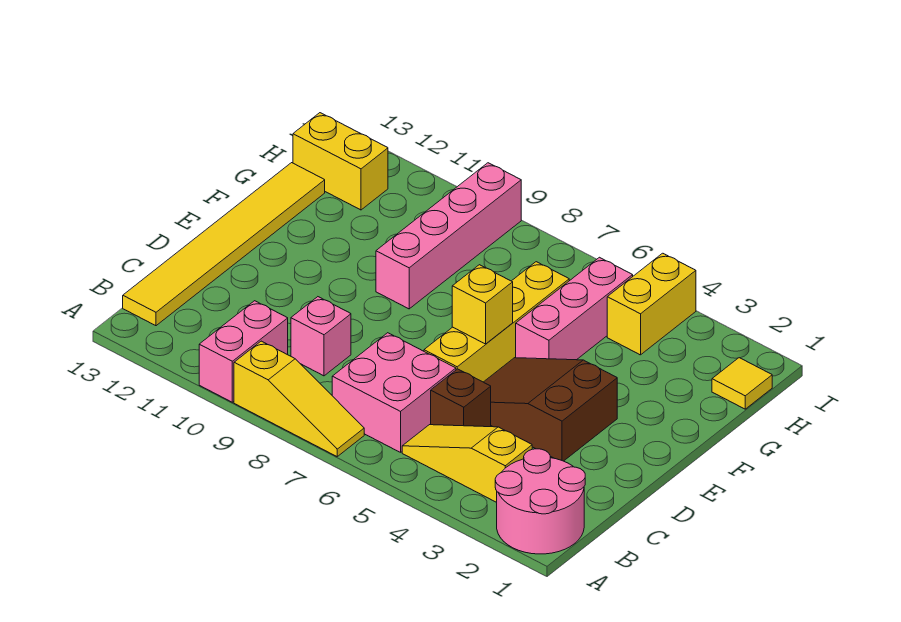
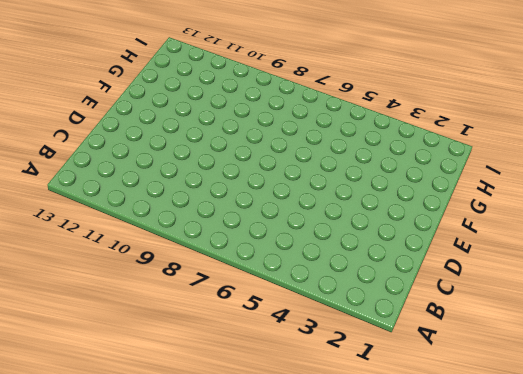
none -> pink round brick A1:B2 level 1
none -> yellow slope A7:A9 level 1 top 9
none -> pink brick A10:B10 level 1

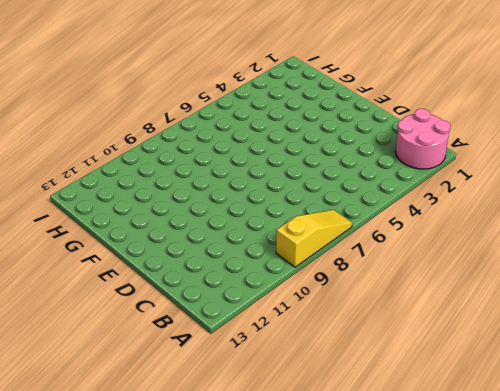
none -> pink brick A10:B10 level 1
none -> yellow slope B3:B5 level 1 top 3
none -> pink brick B6:C7 level 1

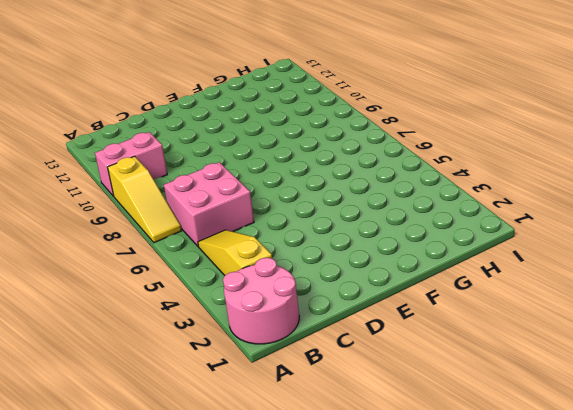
none -> yellow tile B13:G13 level 1
none -> brown brick C5 level 1
none -> pink brick C9 level 1

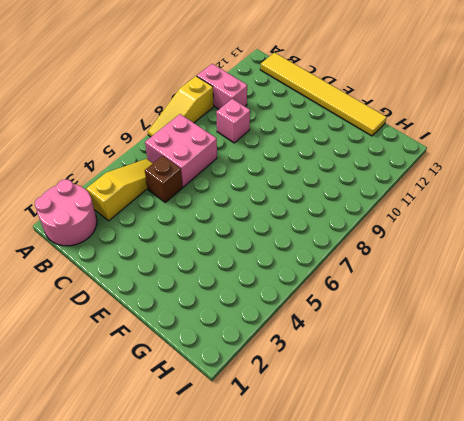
none -> brown slope D3:E5 level 1 top 3
none -> yellow brick D6:G6 level 1
none -> pink brick F5:H5 level 1

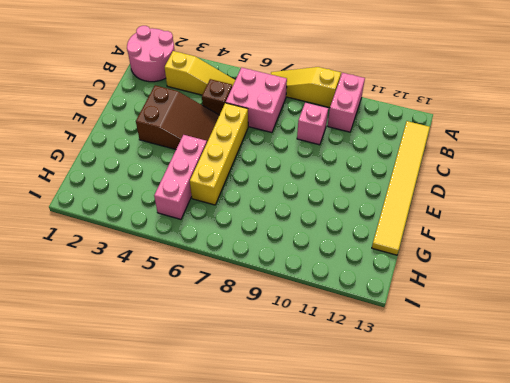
none -> pink brick F9:I9 level 1
none -> yellow tile H1 level 1
none -> yellow brick H4:I4 level 1

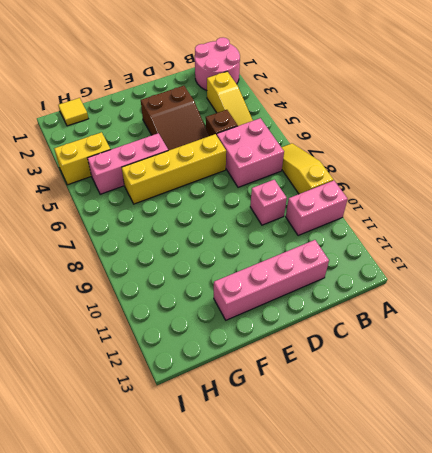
pink brick C12:F12 level 1 -> pink brick F9:I9 level 1
none -> yellow tile B13:G13 level 1
none -> yellow brick H12:H13 level 1
none -> yellow brick E6 level 2

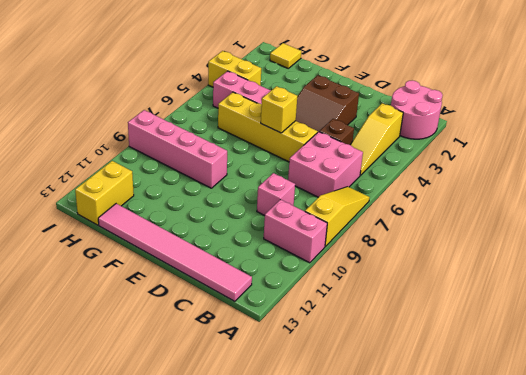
pink tile B13:G13 level 1 -> yellow tile B13:G13 level 1

